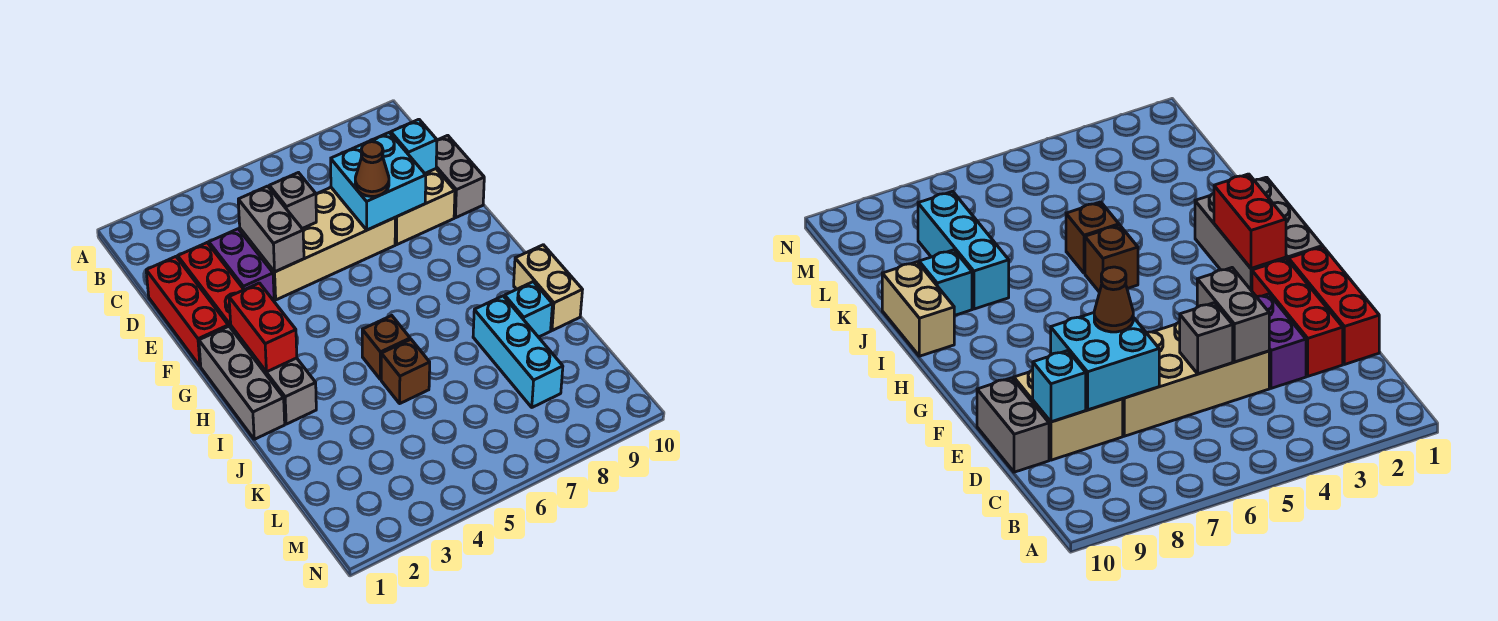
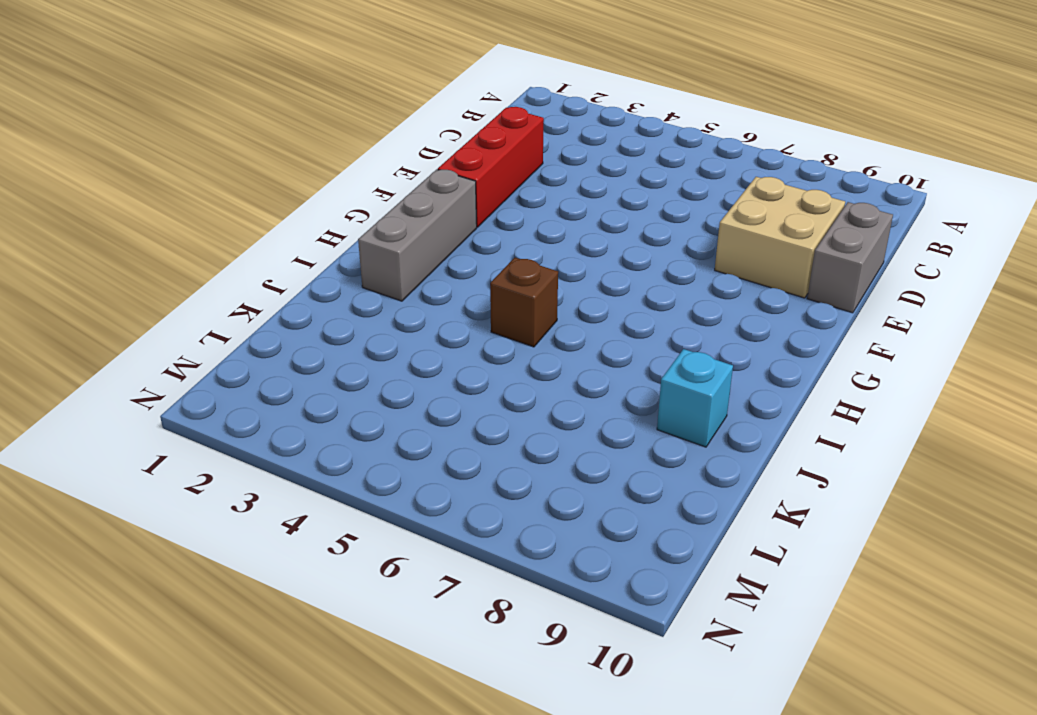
none -> red brick D1:F1 level 1
none -> purple brick D3:E3 level 1
none -> tan brick D4:E7 level 1

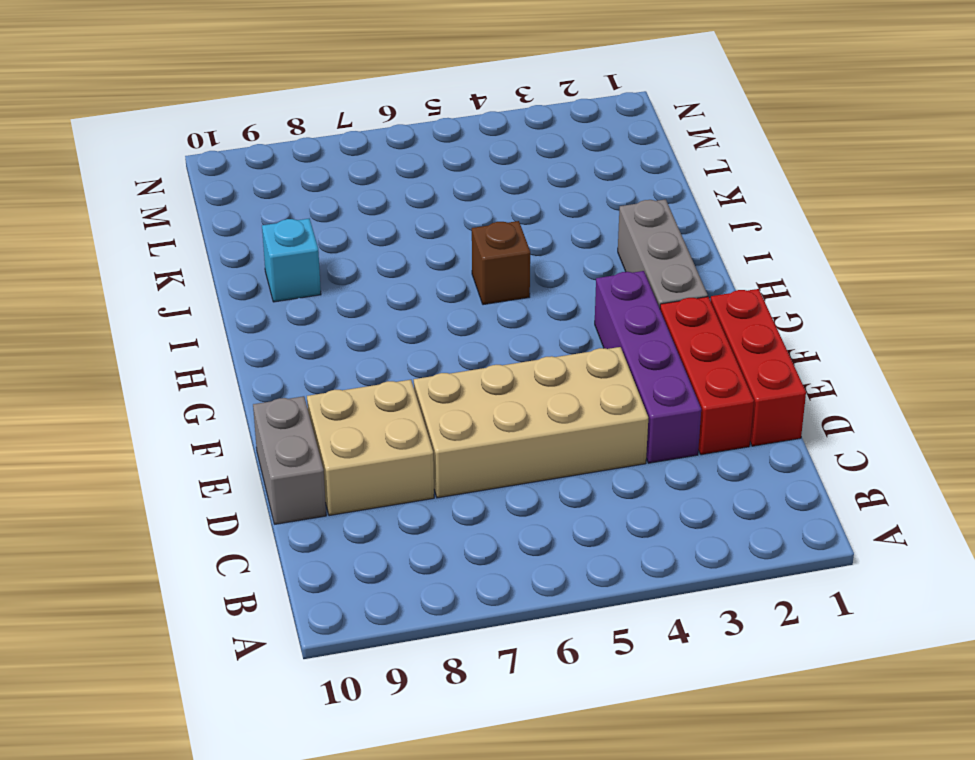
purple brick D3:G3 level 1 -> purple brick D3:E3 level 1
none -> grey brick G1:I1 level 1
none -> tan brick I10:J10 level 1
none -> brown brick J5 level 1

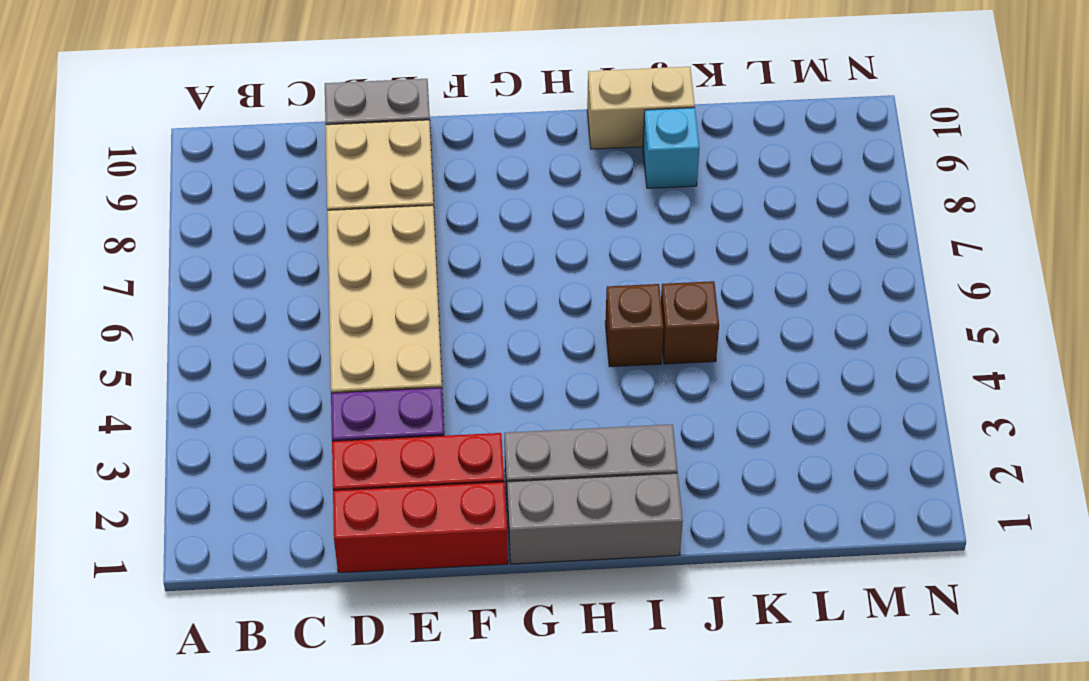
none -> cyan brick J8:L8 level 1
none -> grey brick D4:E4 level 2
none -> grey brick D5 level 2

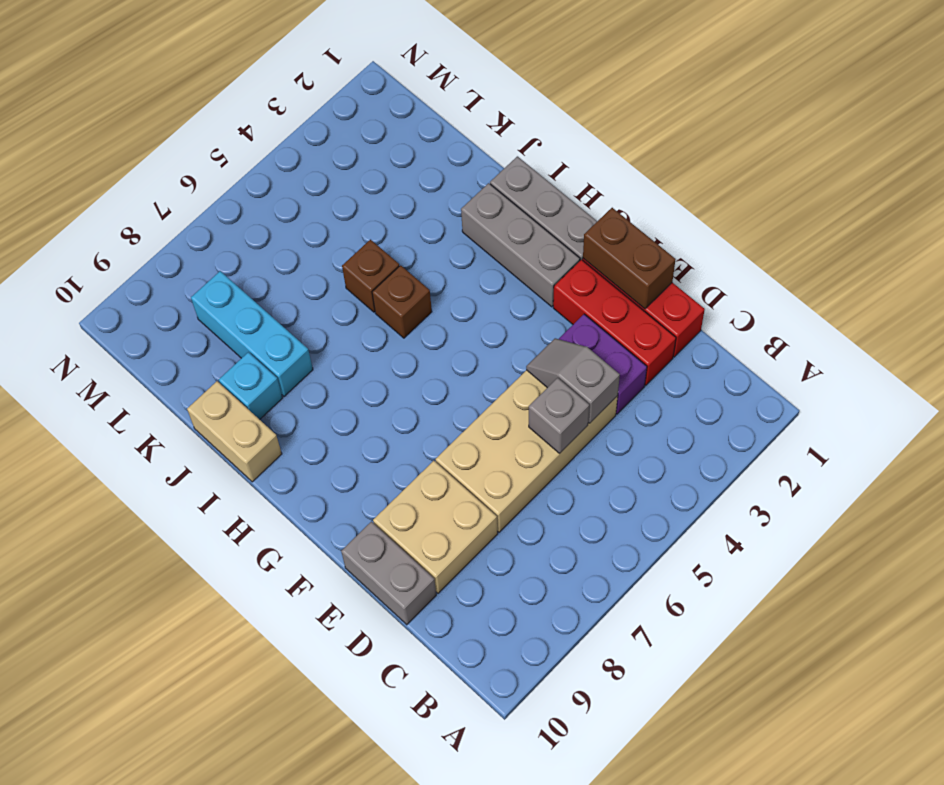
grey slope D4:E4 level 2 top D -> grey brick D4:E4 level 2
brown brick E1:F1 level 2 -> none
none -> cyan brick D7:E8 level 2
none -> cyan brick D9 level 2
none -> red brick G2:H2 level 2

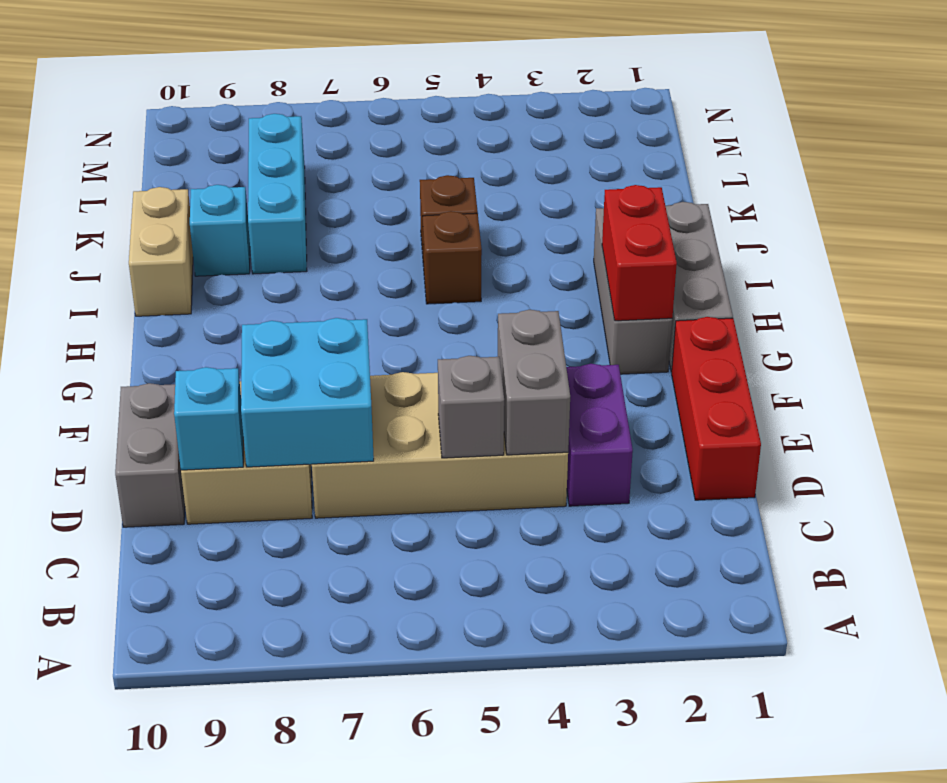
none -> red brick D2:F2 level 1
none -> brown cone E7 level 3

